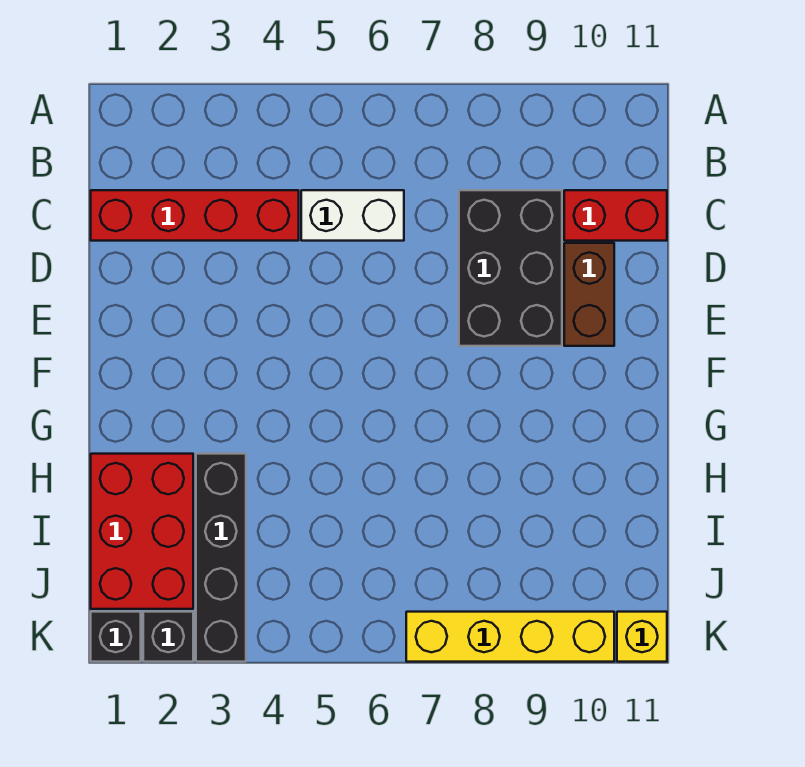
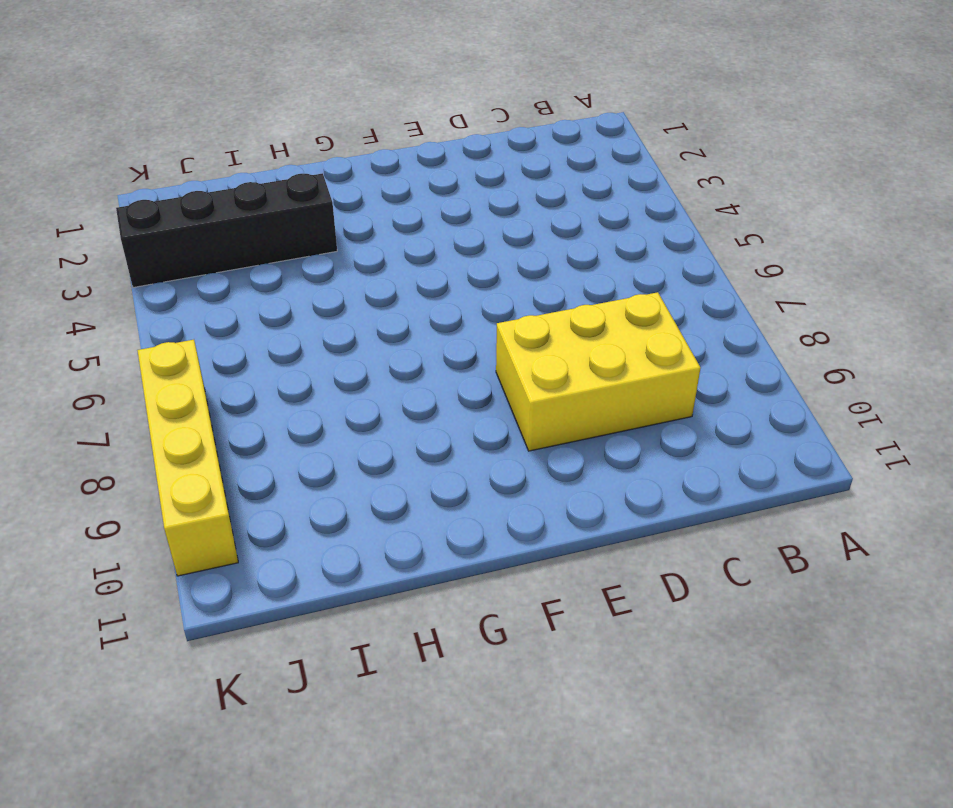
yellow brick C8:E9 level 1 -> black brick C8:E9 level 1
none -> red brick C1:C4 level 1
none -> white brick C5:C6 level 1

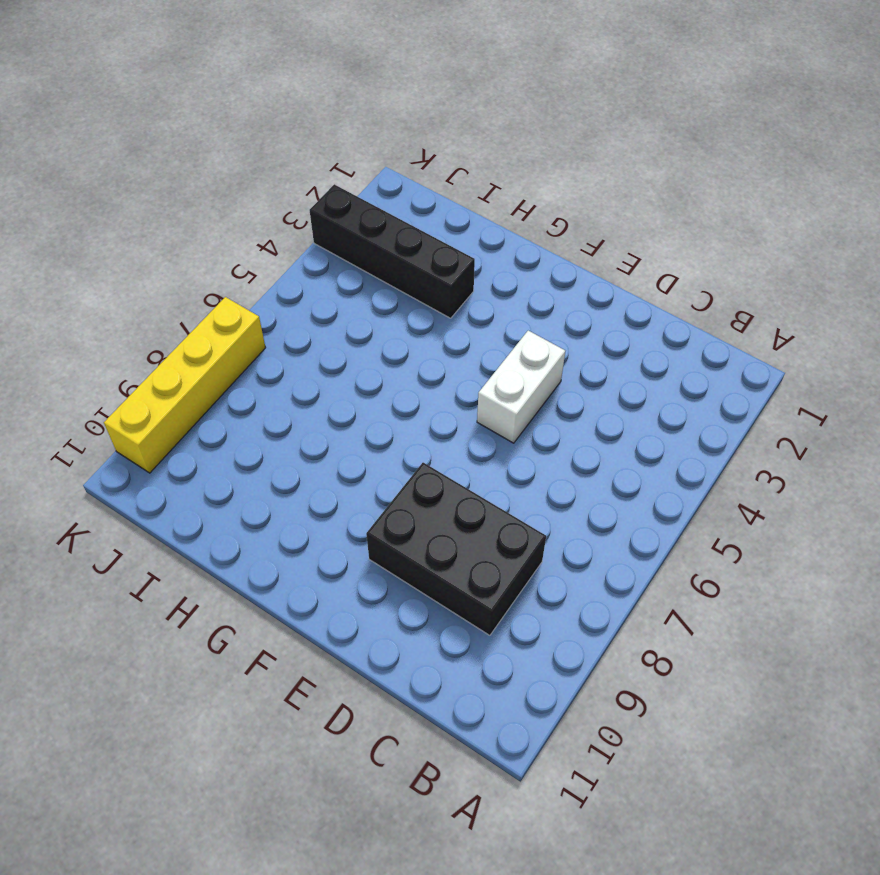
white brick E4:E5 level 1 -> white brick C5:C6 level 1
none -> red brick C1:C4 level 1
none -> red brick C10:C11 level 1

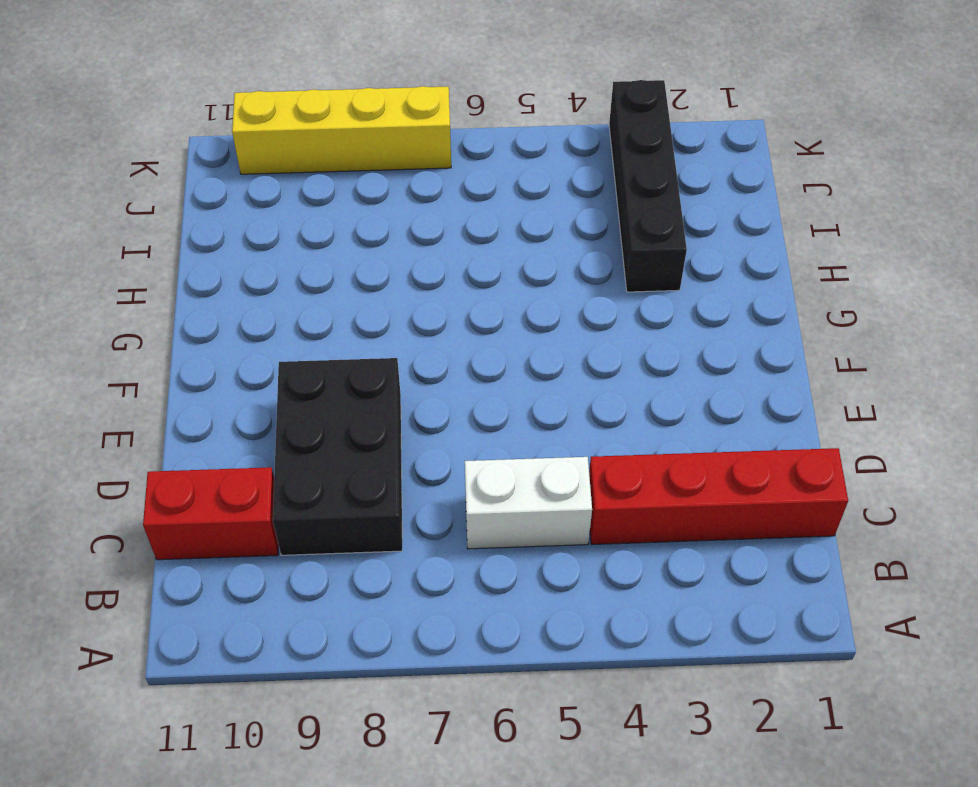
none -> brown brick D10:E10 level 1
none -> red brick H1:J2 level 1

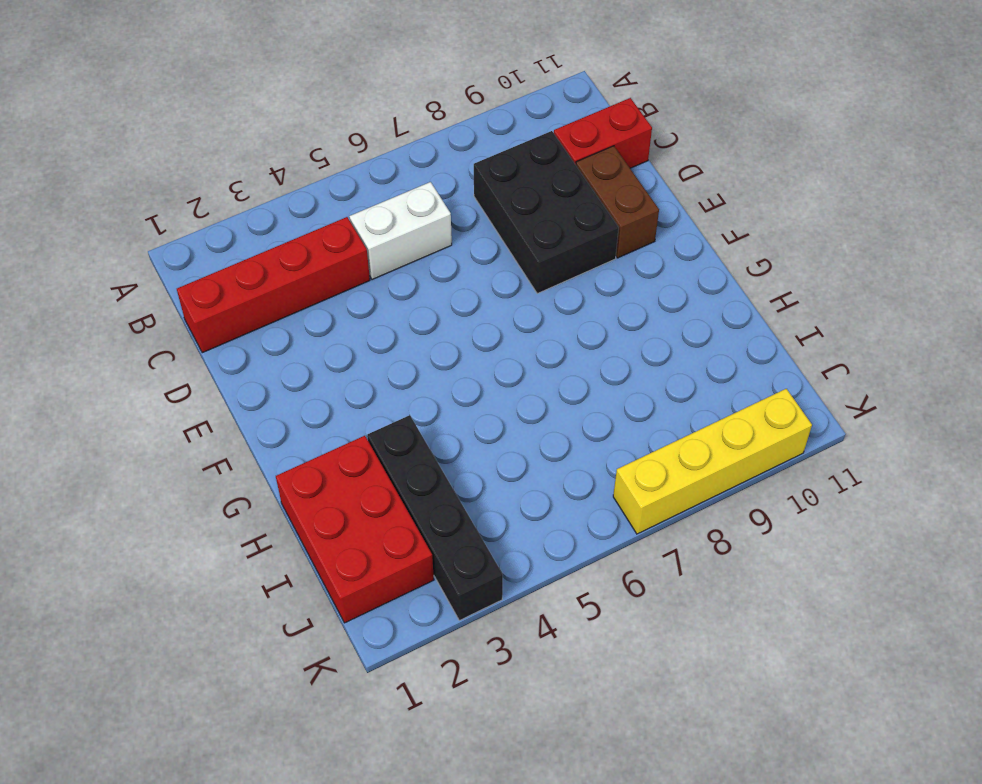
none -> black brick K1 level 1
none -> black brick K2 level 1

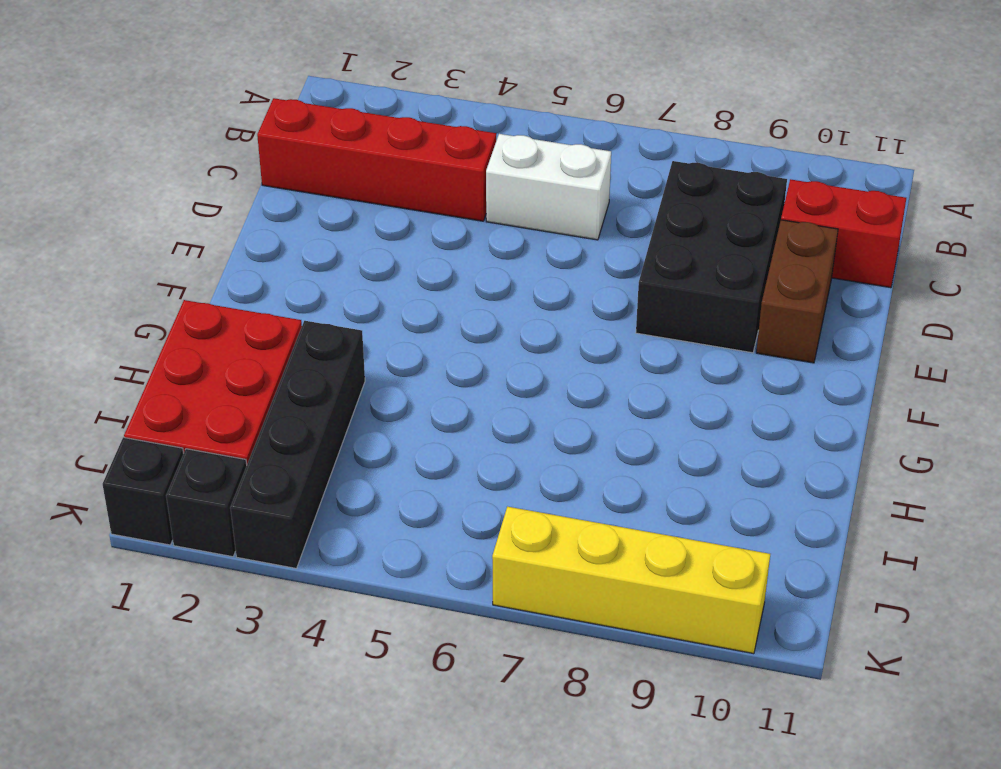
none -> yellow brick K11 level 1

